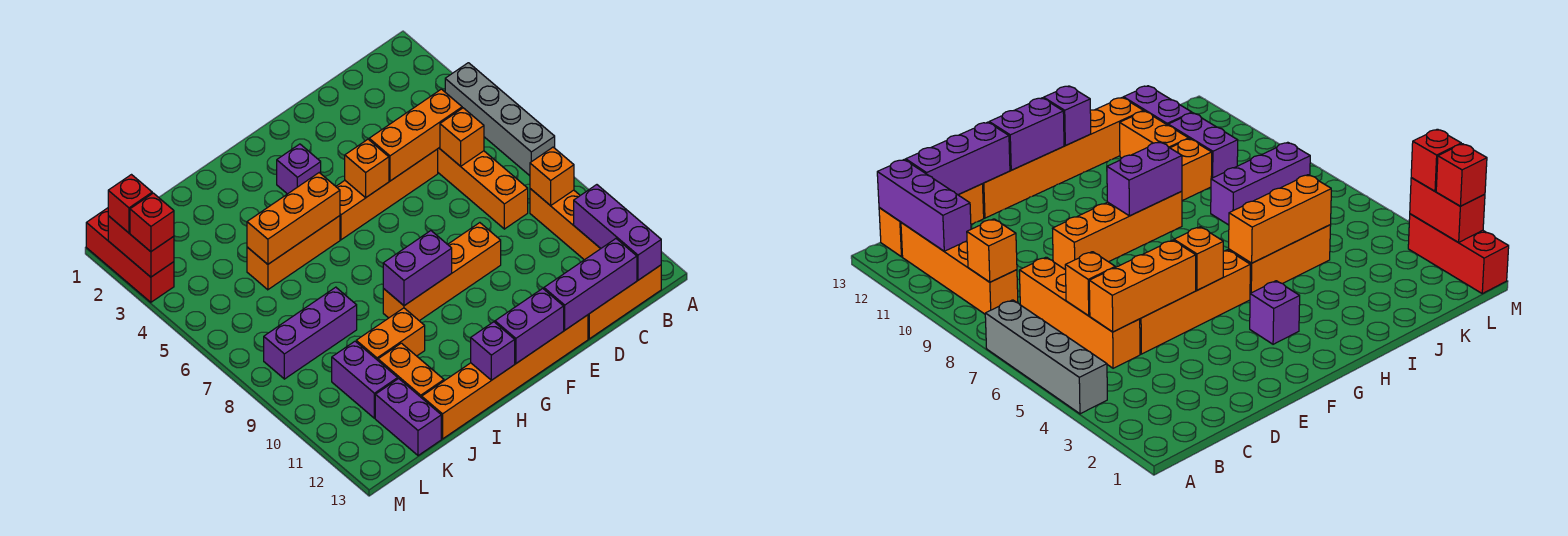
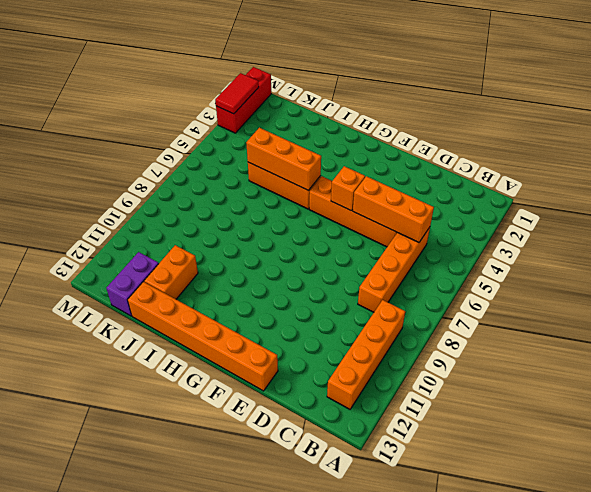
red tile M2:M3 level 2 -> red brick M2:M3 level 2
none -> grey brick A4:A7 level 1
none -> orange brick B13:D13 level 1
none -> orange brick E9:H9 level 1

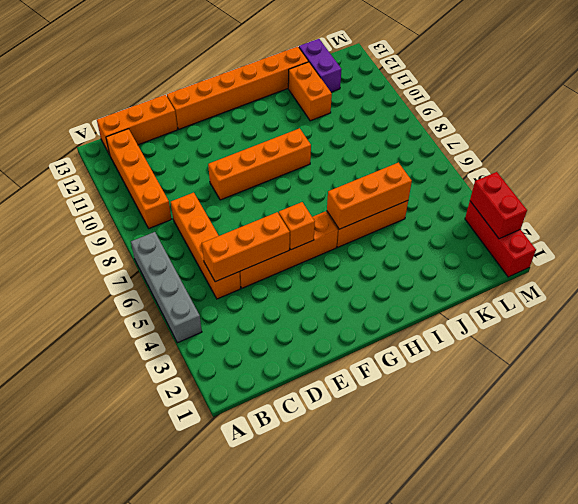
none -> purple brick G3 level 1
none -> orange brick I10:J10 level 1
none -> purple brick J8:L8 level 1

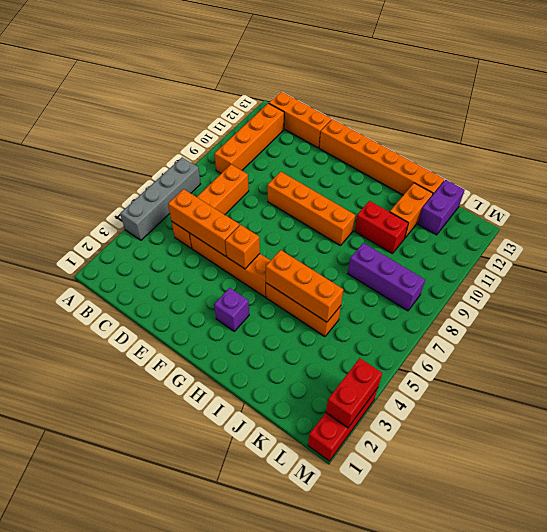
red brick I10:J10 level 1 -> orange brick I10:J10 level 1
none -> purple brick K10:K11 level 1
none -> orange brick B9 level 2
none -> purple brick B11:B13 level 2

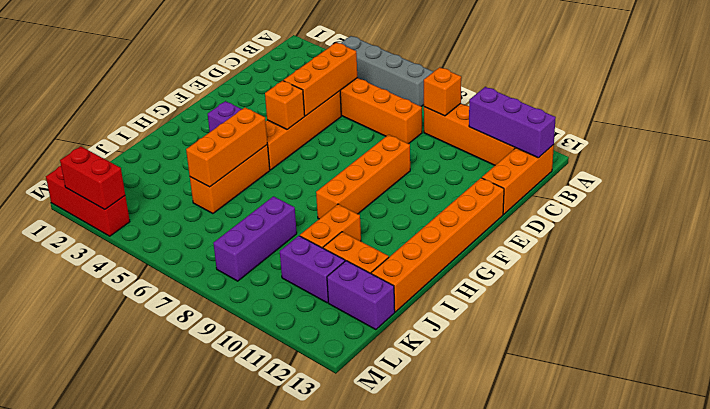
none -> orange brick C6 level 2
none -> purple brick C13:E13 level 2
none -> purple brick F13:G13 level 2

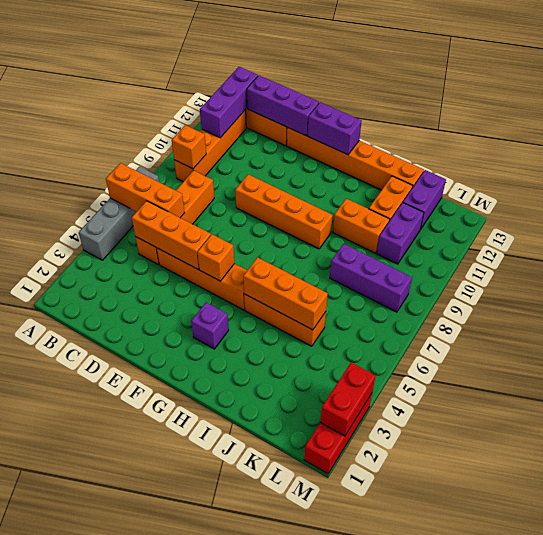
orange brick A6:C6 level 2 -> orange brick C6 level 2
none -> purple brick G9:H9 level 2
none -> purple brick H13 level 2
none -> red brick M2 level 3

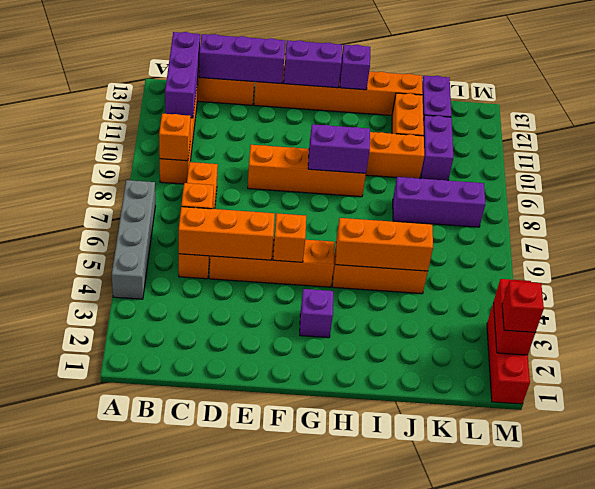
none -> red brick M3 level 3

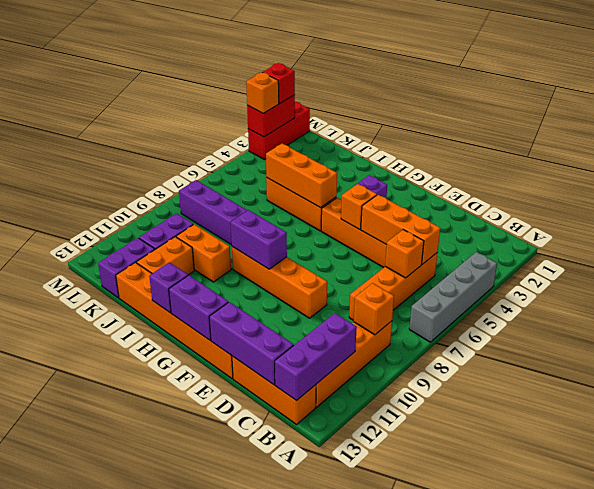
orange brick M3 level 3 -> red brick M3 level 3

